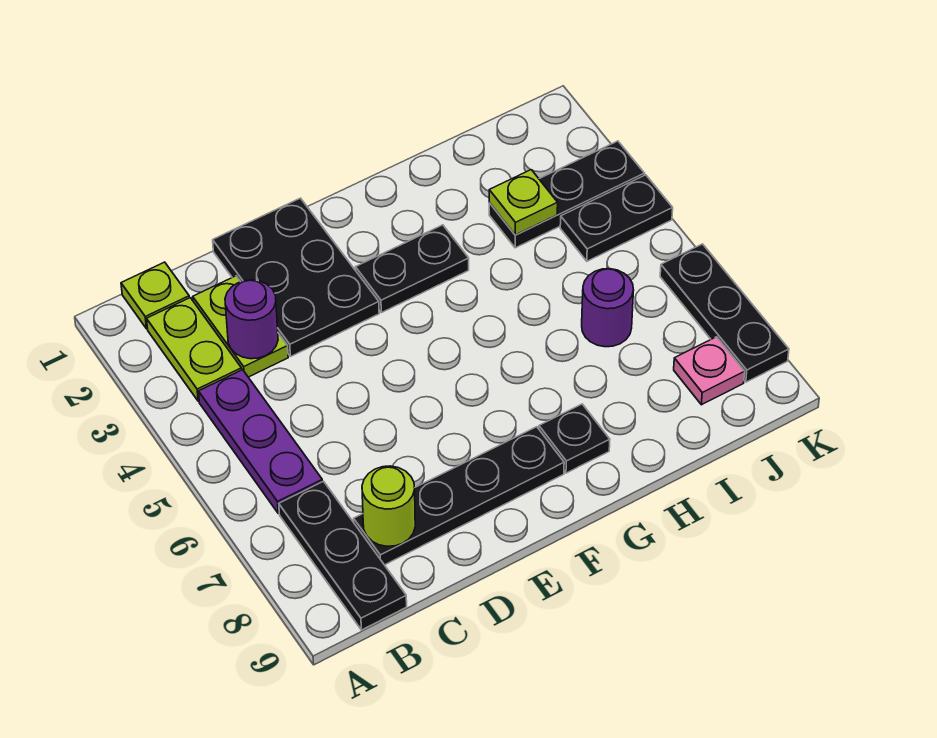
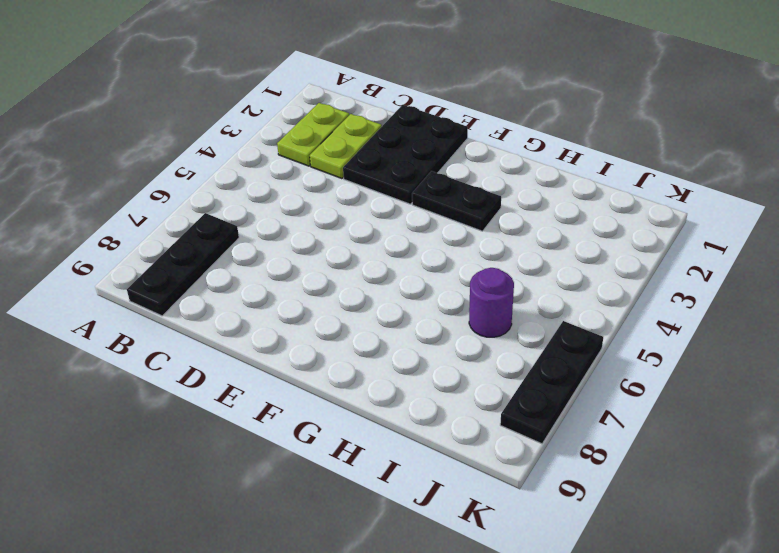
none -> lime plate B1 level 1
none -> purple plate B4:B6 level 1
none -> black plate C8:F8 level 1

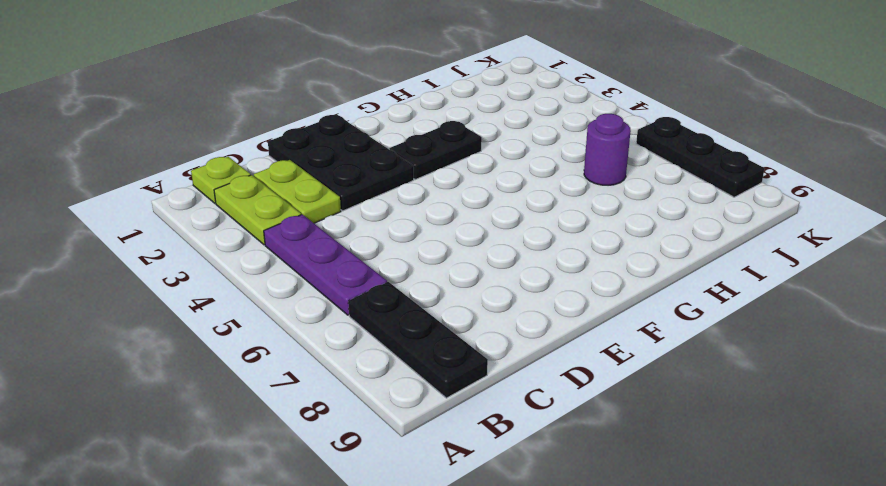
none -> black plate C8:F8 level 1
none -> black plate G8 level 1
none -> black plate I3:K3 level 1

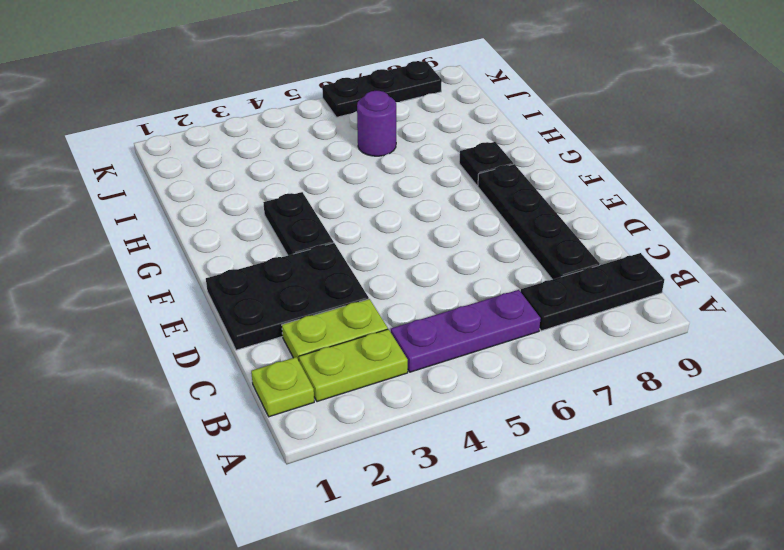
none -> black plate I3:K3 level 1
none -> black plate J4:K4 level 1
none -> pink plate J8 level 1

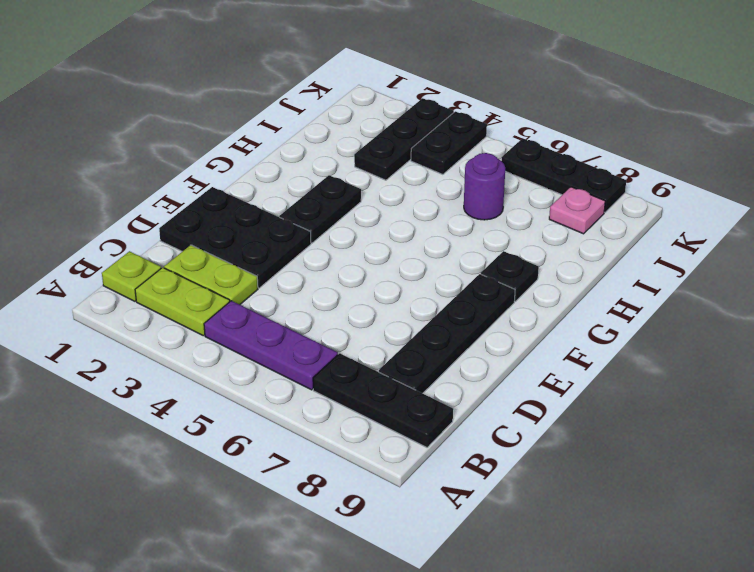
none -> purple round brick C3 level 2
none -> lime round brick C8 level 2
none -> lime plate I3 level 2

